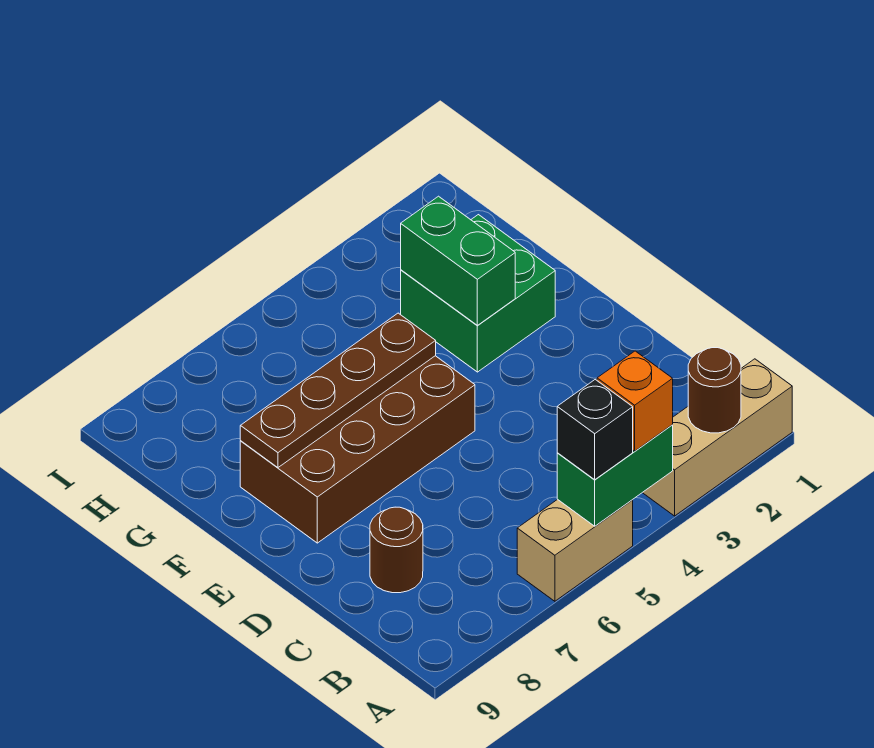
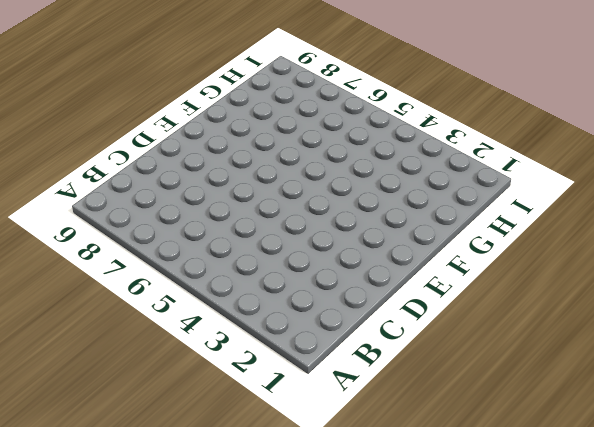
none -> tan brick A1:A3 level 1
none -> tan brick A5:A6 level 1

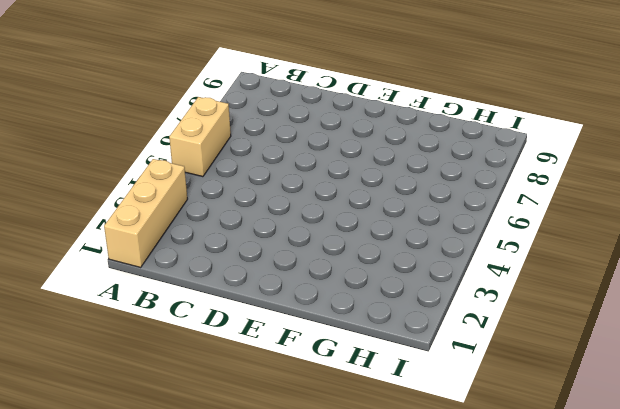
none -> brown round brick C8 level 1
none -> brown brick E5:F8 level 1

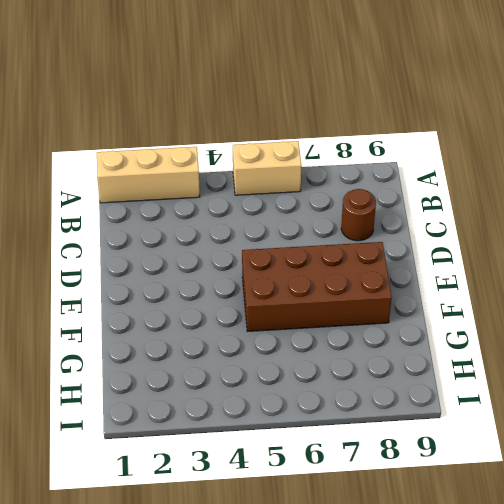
none -> green brick F2:G3 level 1
none -> brown round brick A2 level 2

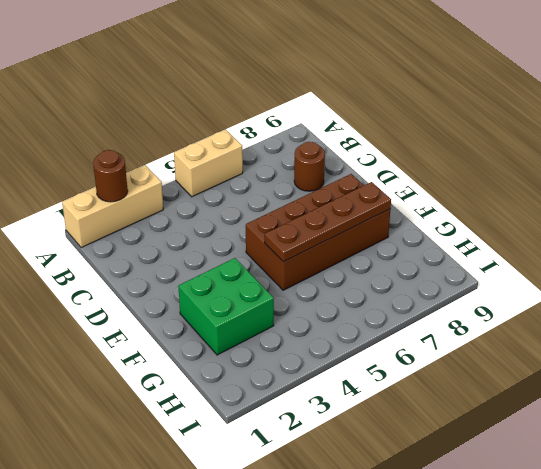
none -> green brick A4:A5 level 2
none -> green brick F3:G3 level 2

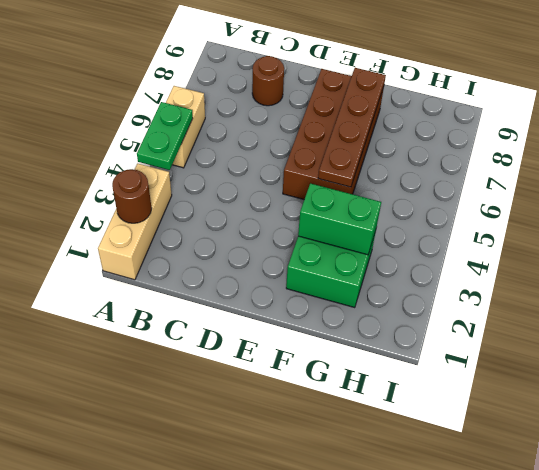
green plate A4:A5 level 2 -> green brick A4:A5 level 2
none -> orange brick A4 level 3
none -> black brick A5 level 3

